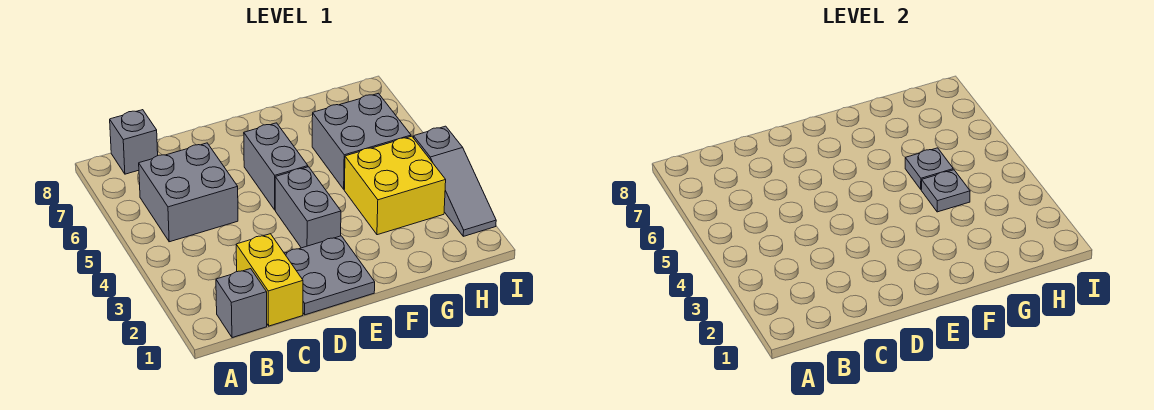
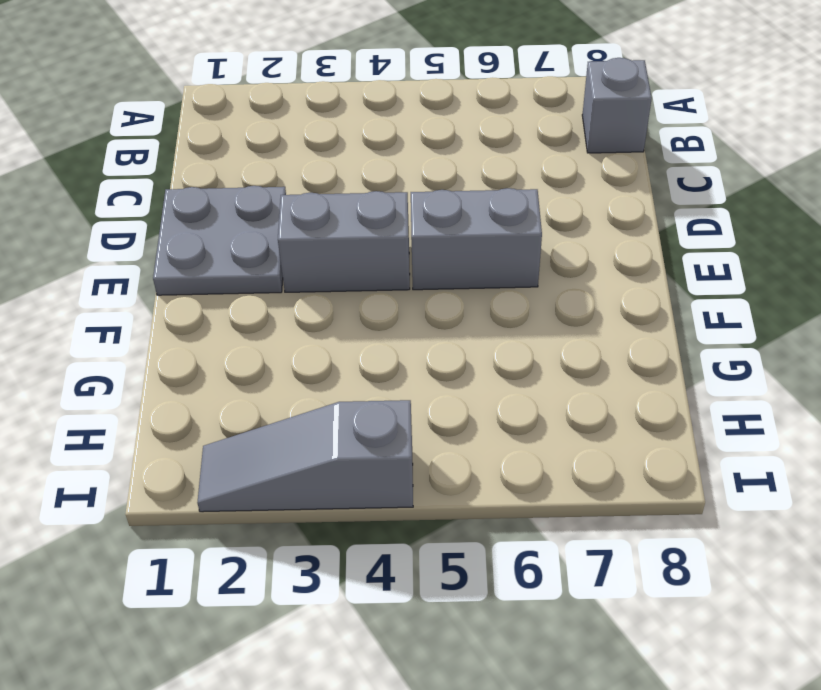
none -> grey brick B1 level 1
none -> grey brick B5:C6 level 1
none -> yellow brick C1:C2 level 1

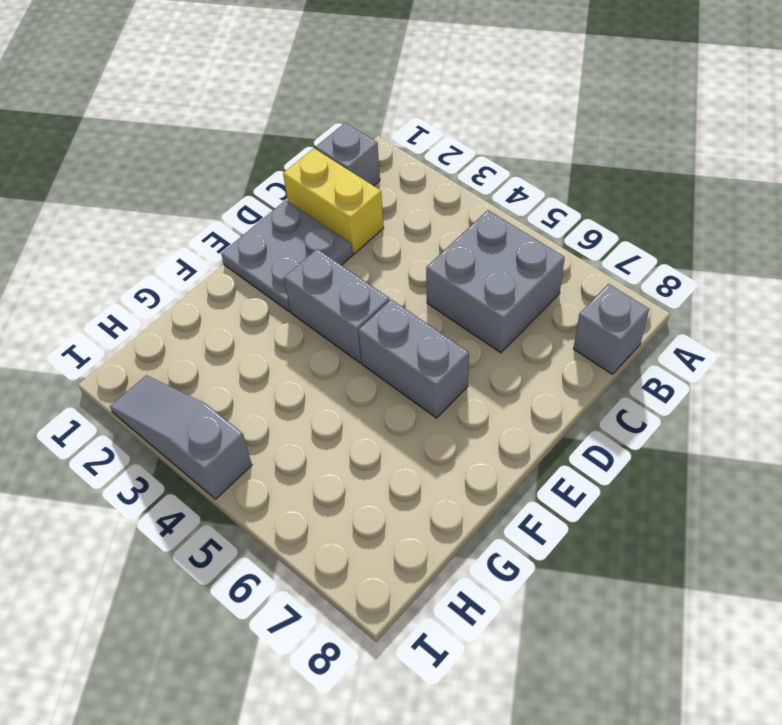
none -> yellow brick G3:H4 level 1
none -> grey brick G5:H6 level 1
none -> grey plate G4 level 2

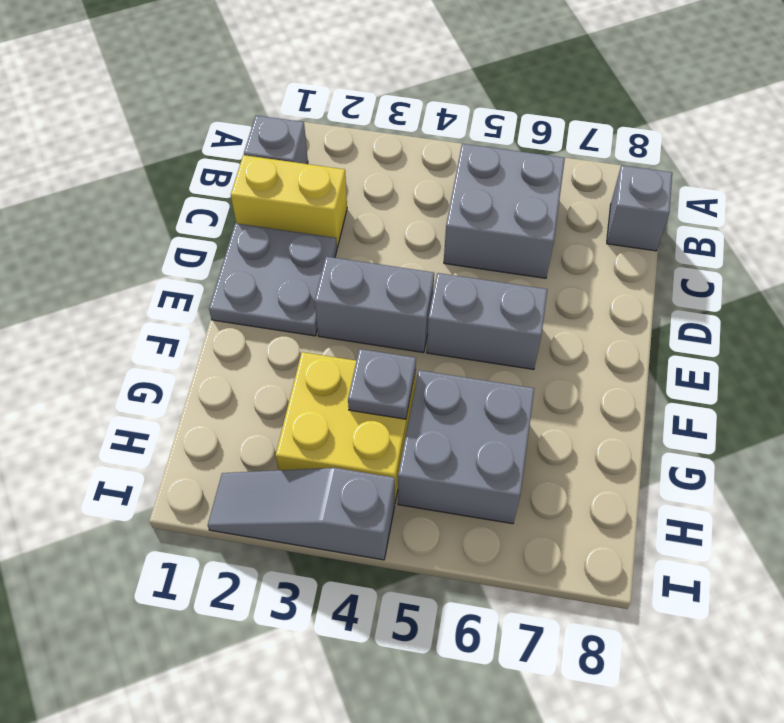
none -> grey plate G5 level 2

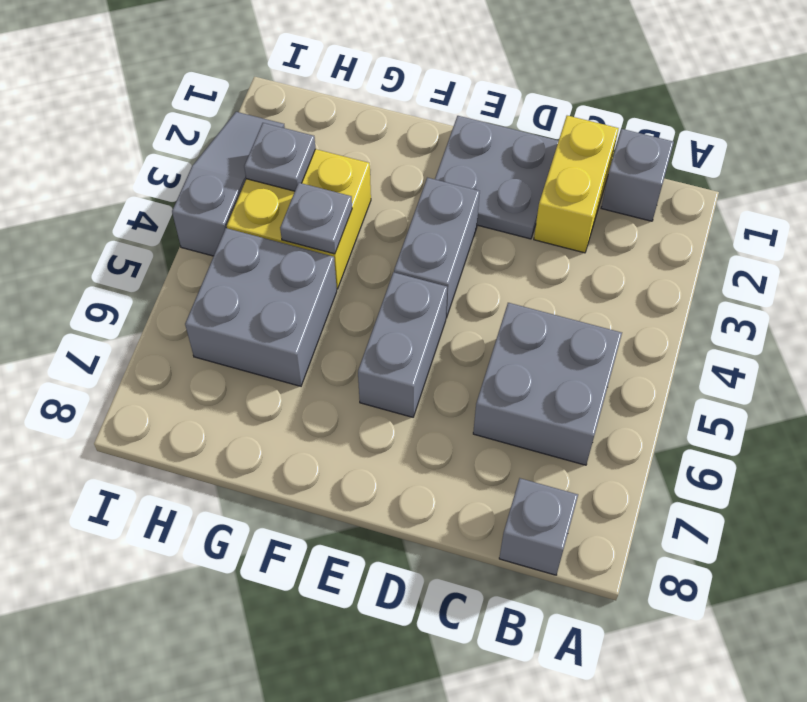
grey plate H3 level 2 -> grey plate G5 level 2

